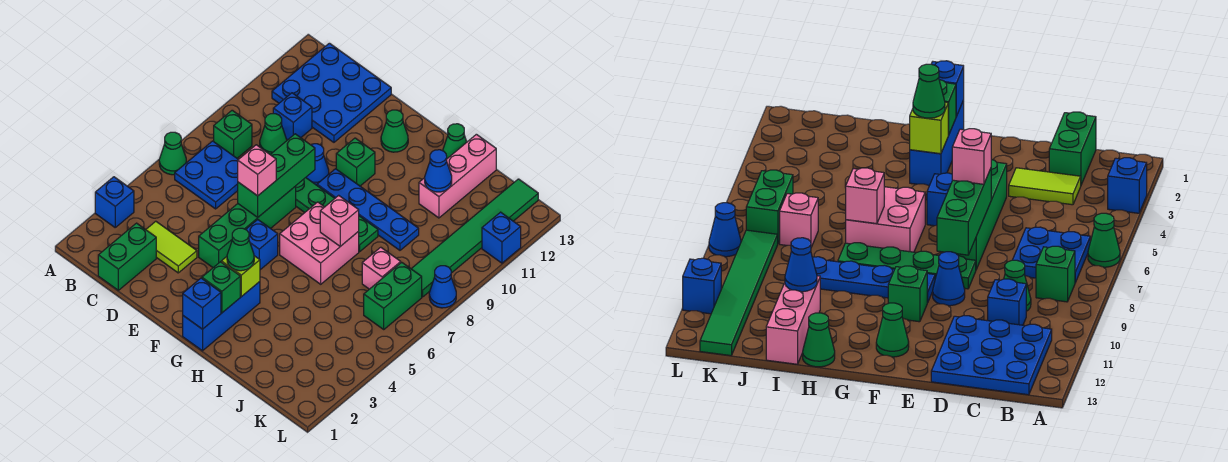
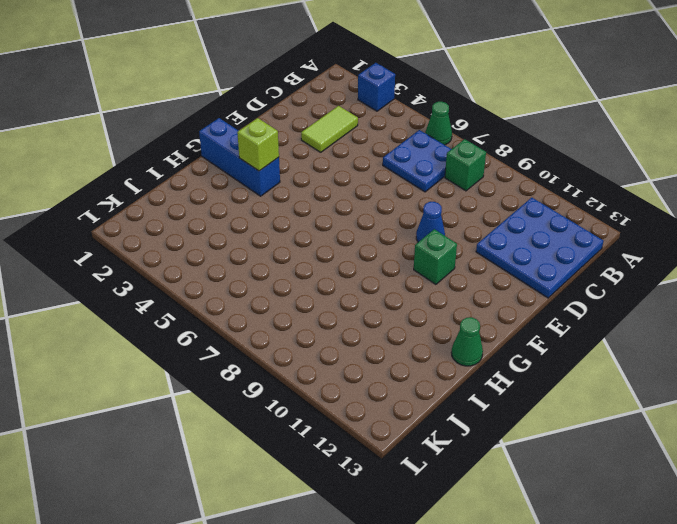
none -> green brick C1:C2 level 1
none -> green cone C9 level 1
none -> blue brick C10 level 1
none -> green brick E4:E7 level 1

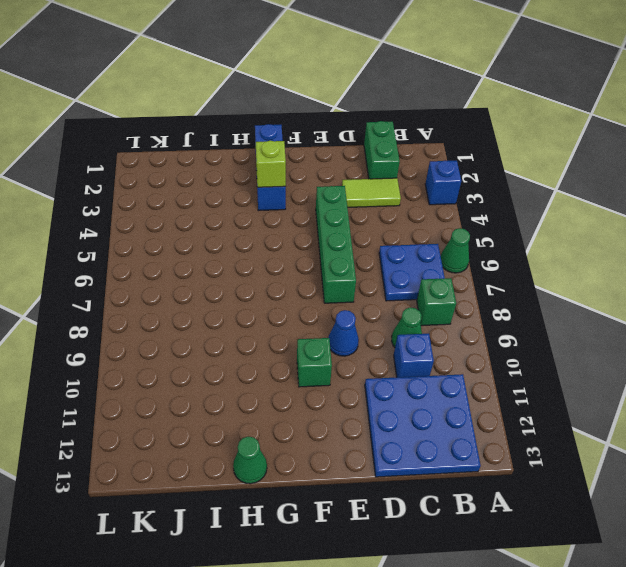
none -> green plate E8:H8 level 1
none -> blue brick F5 level 1
none -> blue plate F9:I9 level 1
none -> green cone F12 level 1

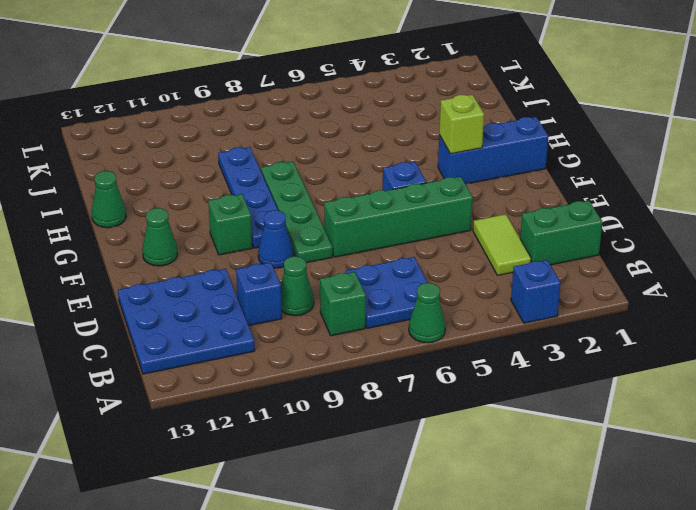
none -> pink brick G6:H7 level 1
none -> pink brick I11:I13 level 1
none -> pink brick J7 level 1
none -> green brick K6:K7 level 1

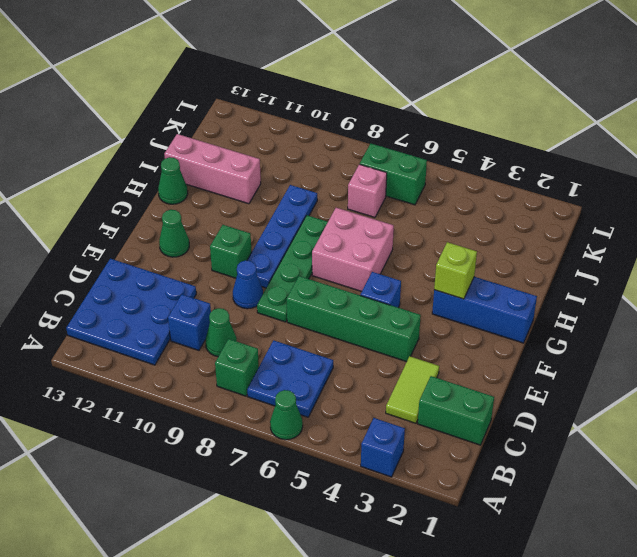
none -> green tile K8:K13 level 1
none -> blue cone L8 level 1
none -> blue brick L11 level 1
none -> green brick E6:E8 level 2

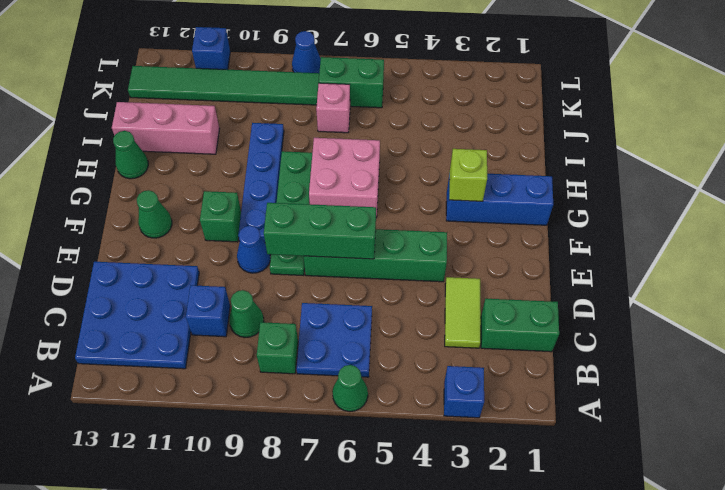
none -> blue brick F5 level 1
none -> blue brick G1 level 2
none -> green brick G2 level 2
none -> pink brick H7 level 2

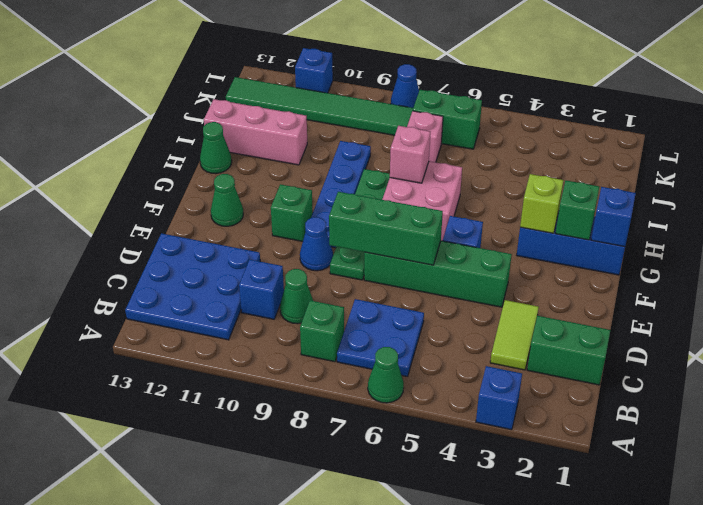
none -> blue cone I11 level 2
none -> pink brick E6 level 3
none -> green cone G3 level 3

